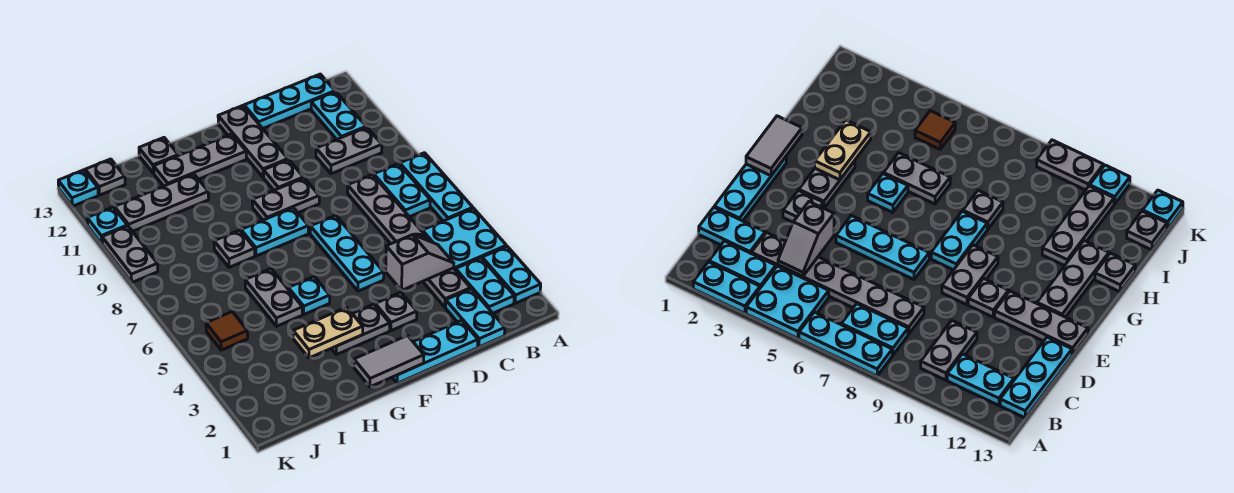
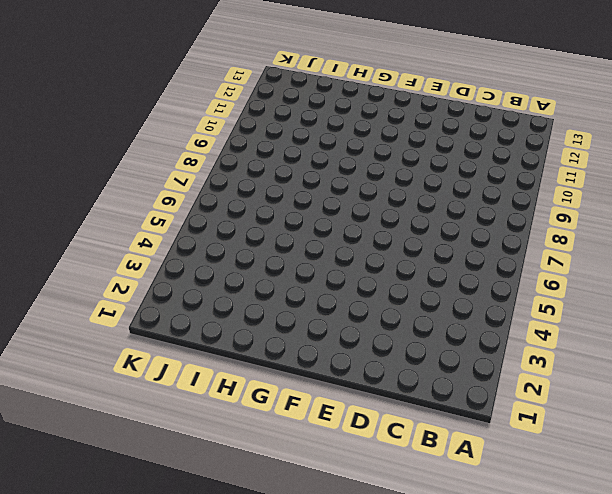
none -> cyan plate A2:A3 level 1
none -> cyan plate A4:B5 level 1
none -> cyan plate A6:A8 level 1
none -> cyan plate B2:B3 level 1

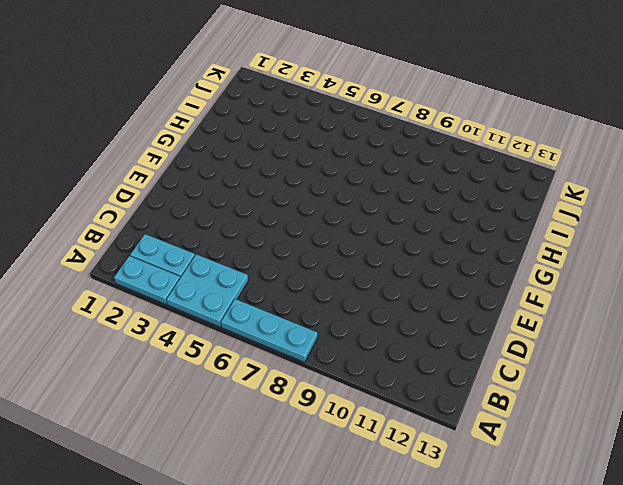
none -> cyan plate B7:B8 level 1
none -> grey plate B10:C10 level 1
none -> cyan plate B11:B12 level 1
none -> cyan plate B13:D13 level 1

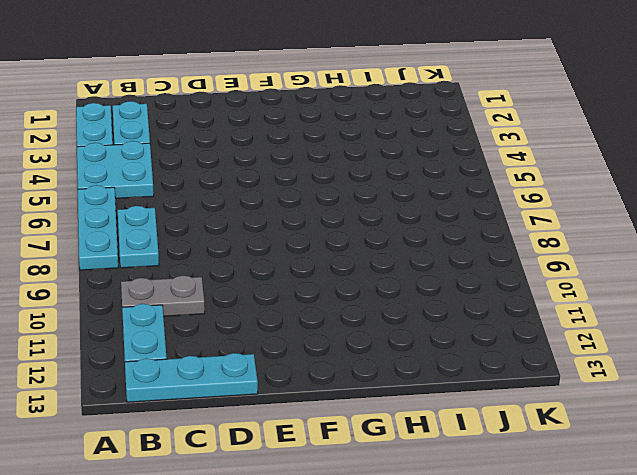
none -> cyan plate C1:C2 level 1
none -> grey plate C3:C8 level 1
none -> cyan plate D1:F1 level 1
none -> grey plate E3 level 1

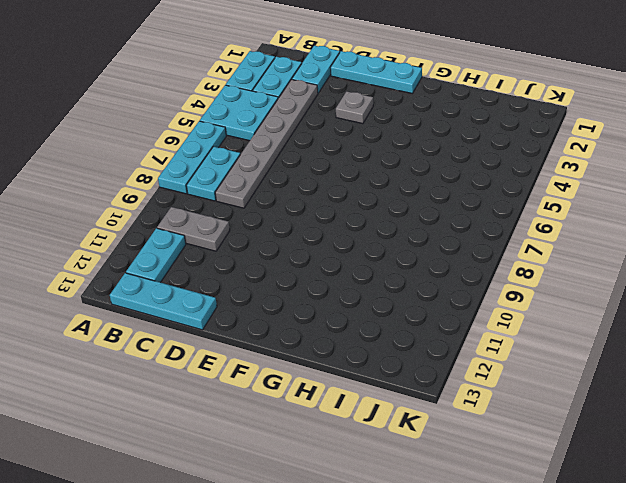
none -> cyan plate E5:E7 level 1
none -> grey plate E9:F9 level 1
none -> grey plate E10 level 1
none -> grey plate E11:E13 level 1

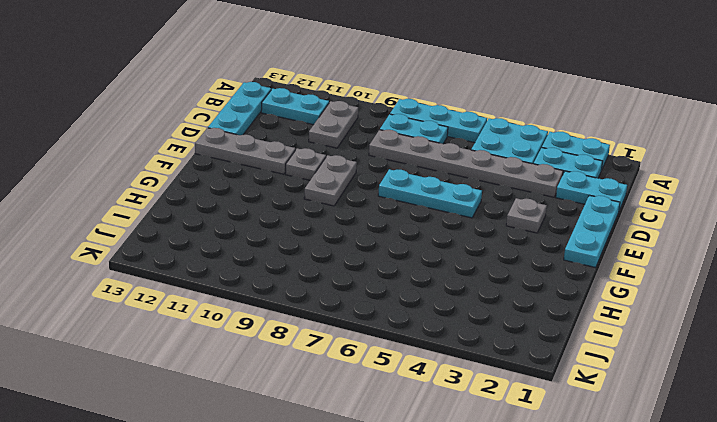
none -> grey plate F3:G3 level 1
none -> cyan plate F8:G8 level 1
none -> grey plate F12:H12 level 1
none -> cyan plate G5 level 1

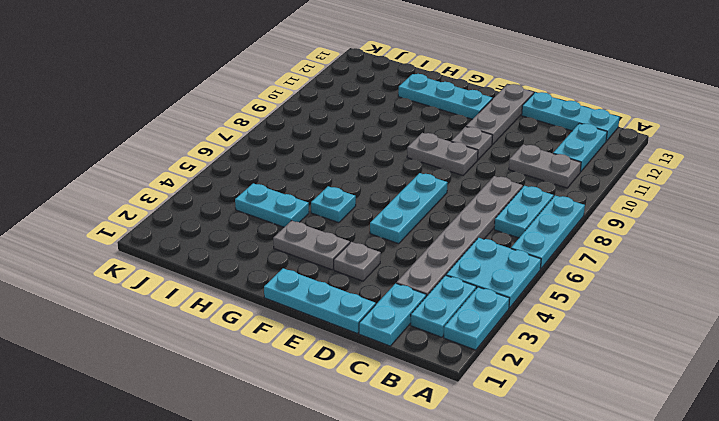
cyan plate F12:H12 level 1 -> grey plate F12:H12 level 1
cyan plate H4:I4 level 1 -> cyan plate F8:G8 level 1
none -> grey plate H5:H6 level 1
none -> grey plate H8 level 1
none -> grey plate H11:J11 level 1
none -> grey plate H13 level 1

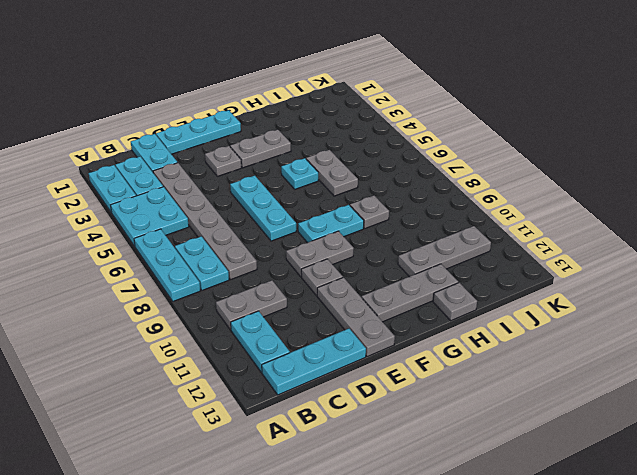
none -> brown tile J5 level 1
none -> grey plate J13 level 1
none -> grey plate K9:K10 level 1
none -> cyan plate K11 level 1

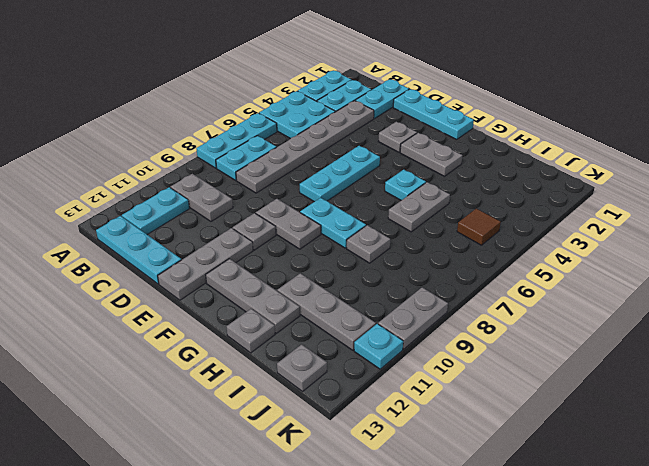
none -> cyan plate K13 level 1
none -> grey slope C4:D4 level 2 top D
none -> grey tile F1:G1 level 2
none -> tan plate G3:H3 level 2

